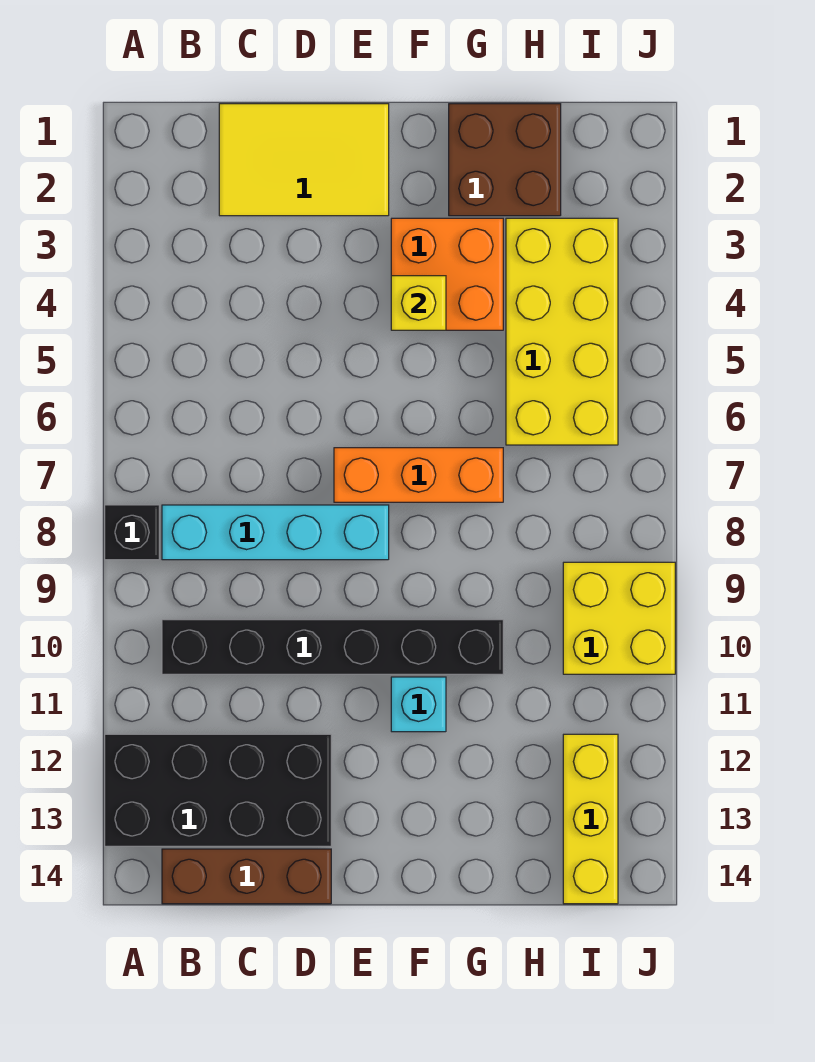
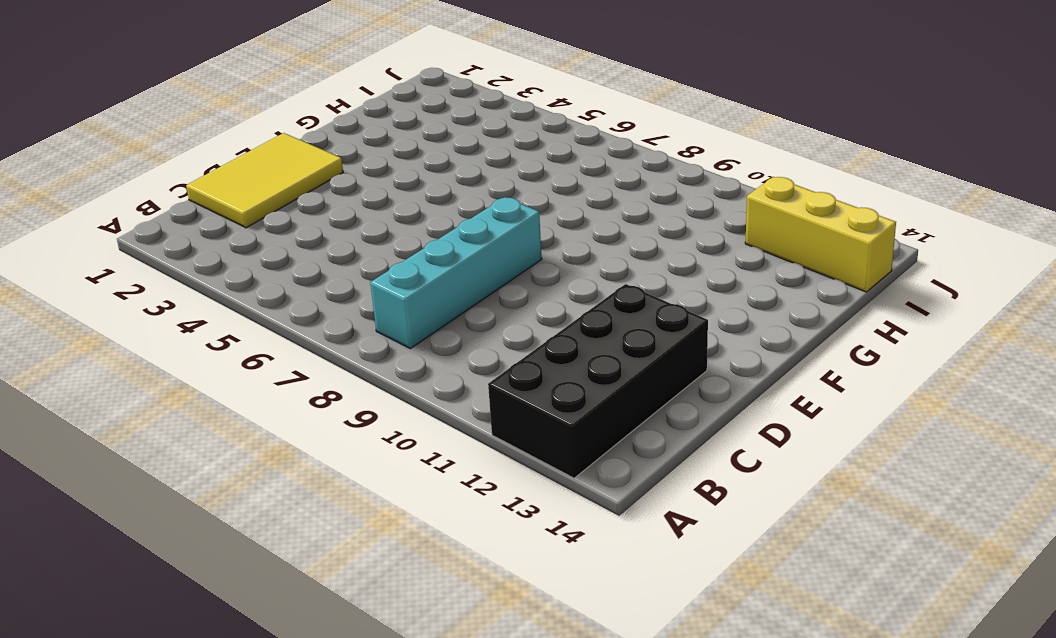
none -> black brick A8 level 1
none -> black brick B10:G10 level 1
none -> brown brick B14:D14 level 1

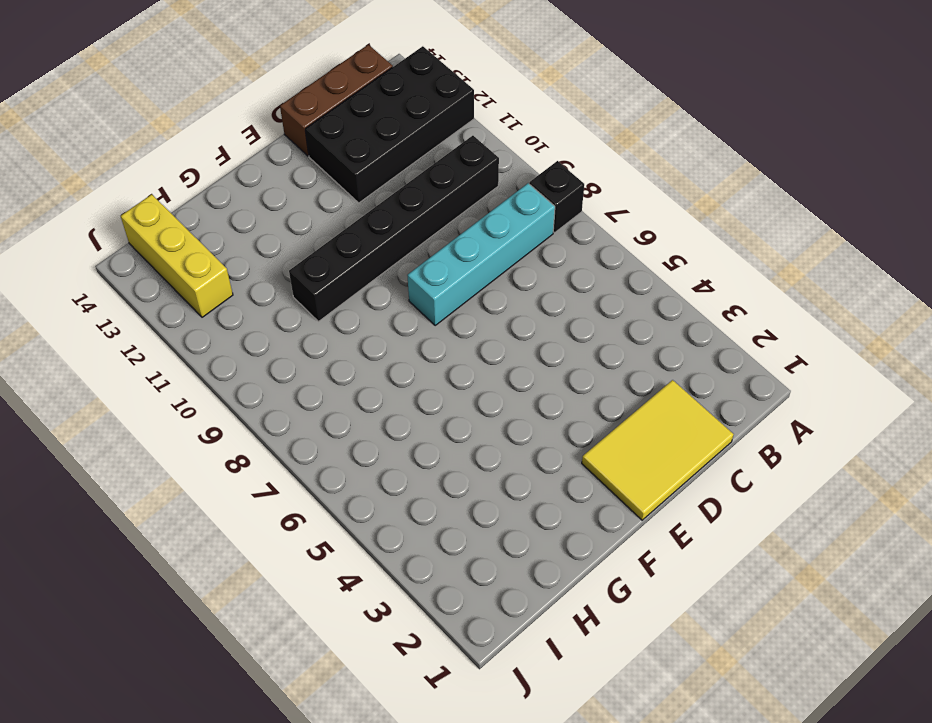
none -> orange brick E7:G7 level 1
none -> orange brick F3:G4 level 1
none -> cyan brick F11 level 1

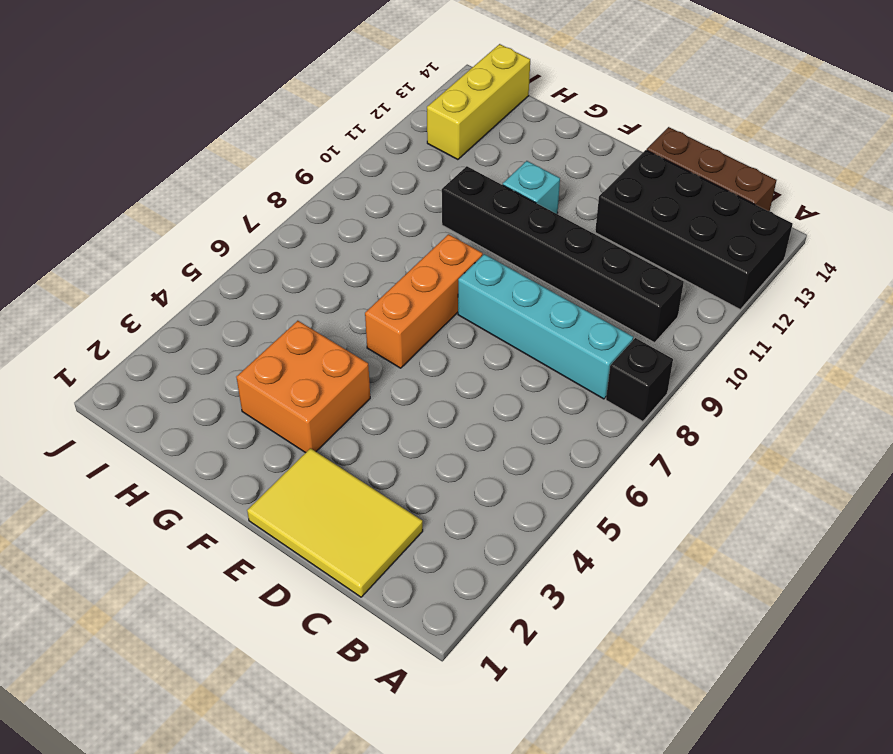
orange brick F6:F8 level 1 -> orange brick E7:G7 level 1
none -> brown brick G1:H2 level 1
none -> yellow brick H3:I6 level 1
none -> yellow brick I9:J10 level 1

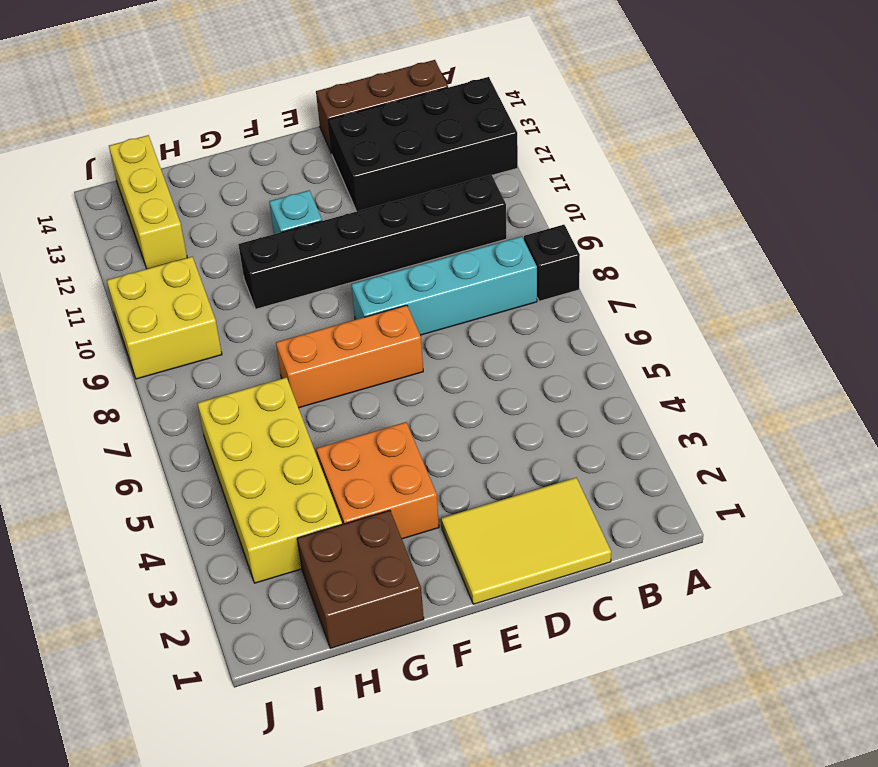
none -> yellow brick F4 level 2

